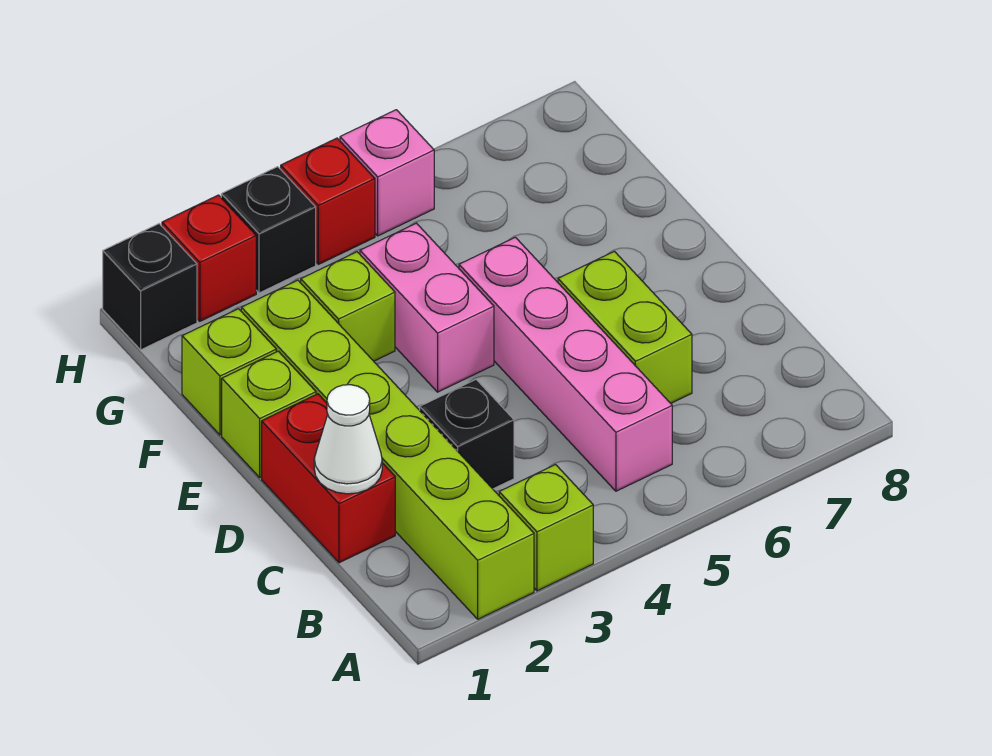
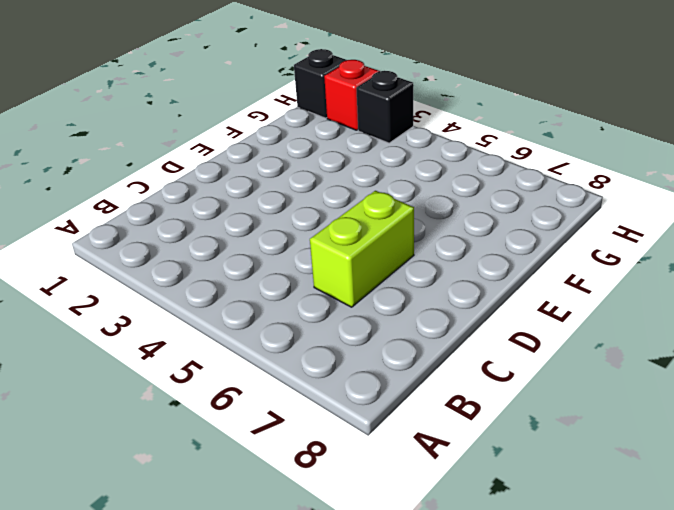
none -> lime brick A2:F2 level 1
none -> lime brick A3 level 1
none -> pink brick B5:E5 level 1

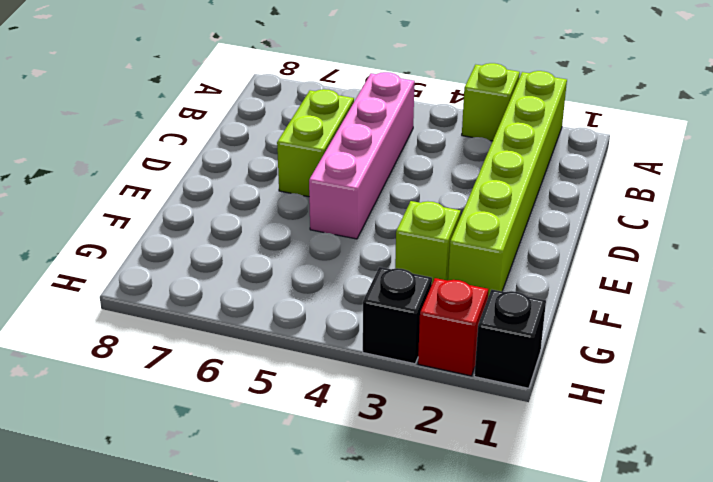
none -> red brick C1:D1 level 1
none -> black brick C3 level 1
none -> lime brick E1 level 1

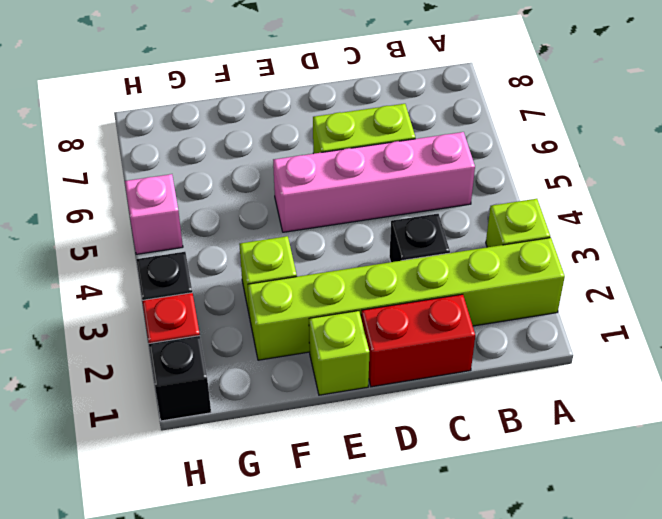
none -> pink brick E4:F4 level 1
none -> lime brick F1 level 1
none -> red brick H4 level 1

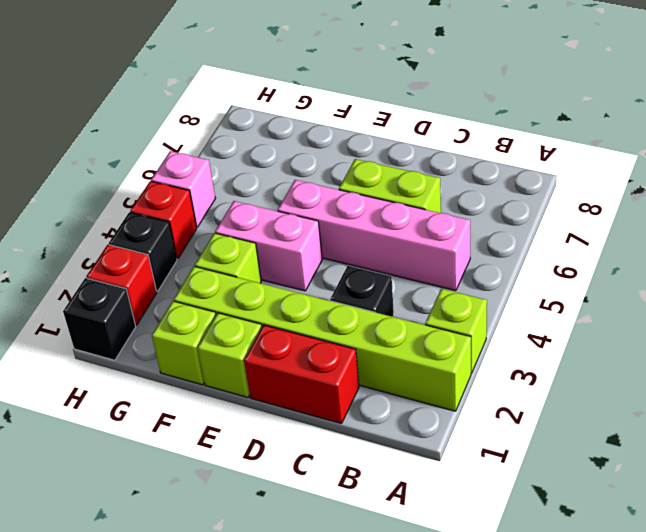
none -> white cone C1 level 2

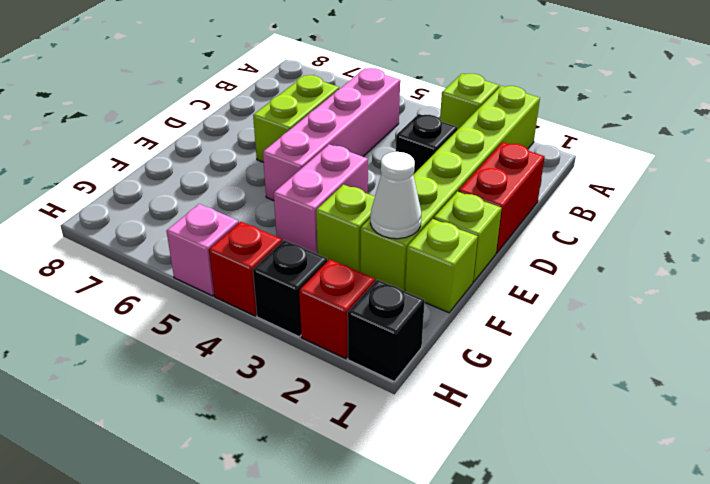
white cone F2 level 2 -> white cone C1 level 2

